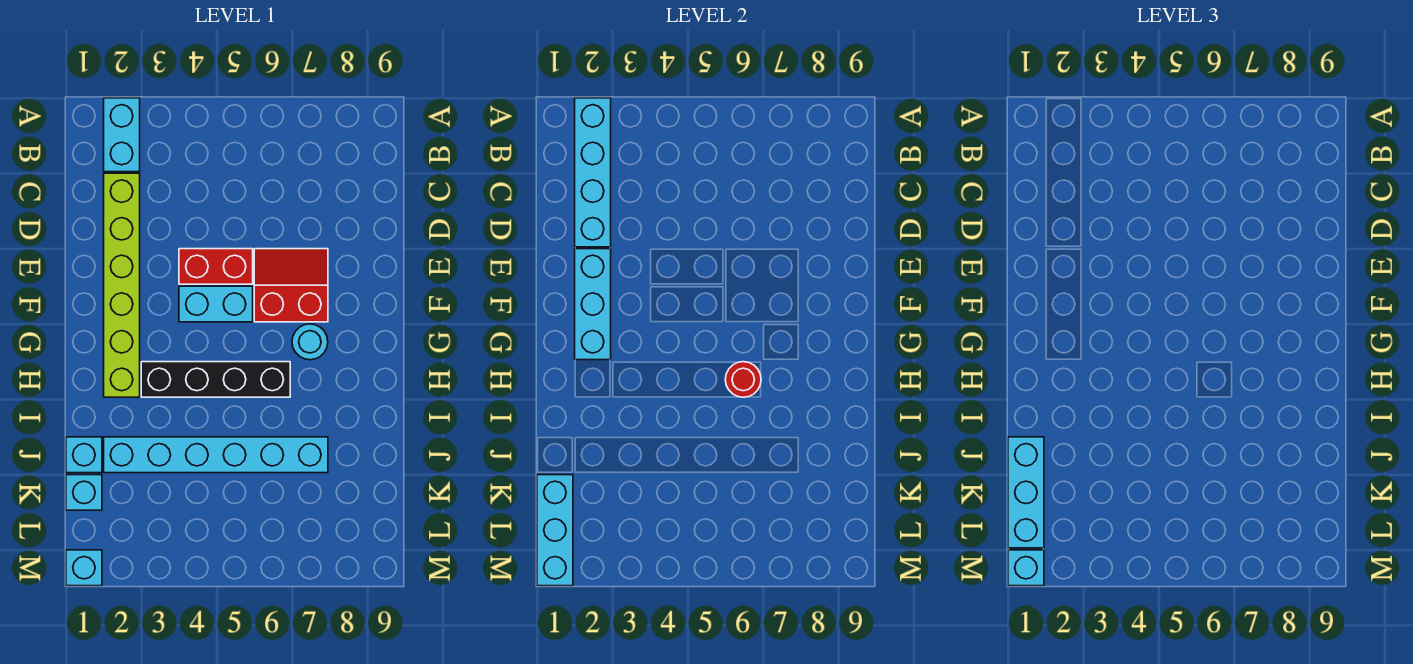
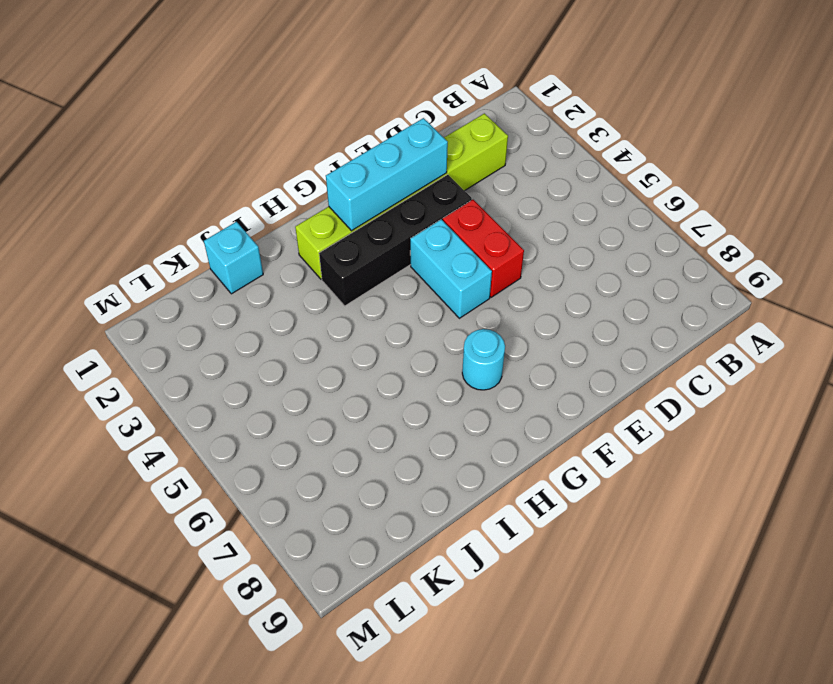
black brick E3:H3 level 1 -> black brick H3:H6 level 1
none -> cyan brick A2:B2 level 1
none -> red slope E6:F7 level 1 top F
none -> cyan brick J2:J7 level 1

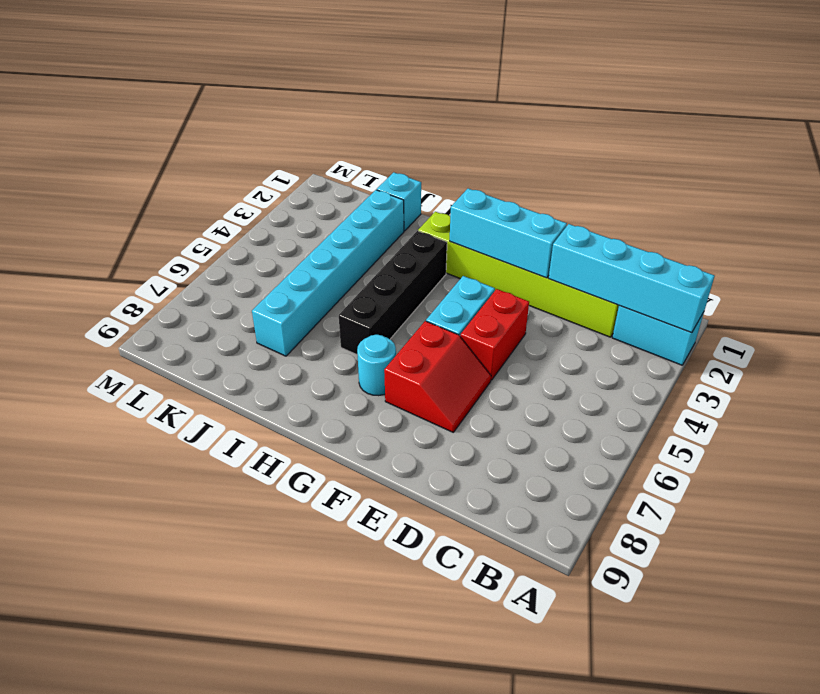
none -> cyan brick K1 level 1
none -> cyan brick M1 level 1
none -> red round brick H6 level 2

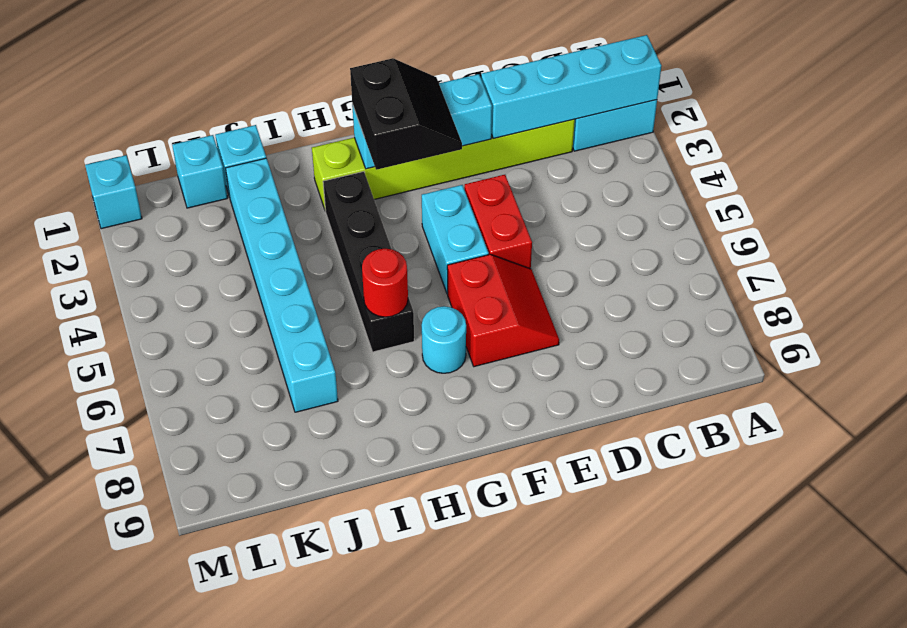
black slope F2:G3 level 3 top G -> none
none -> cyan brick K1:M1 level 2
none -> cyan brick J1:L1 level 3
none -> cyan brick M1 level 3

